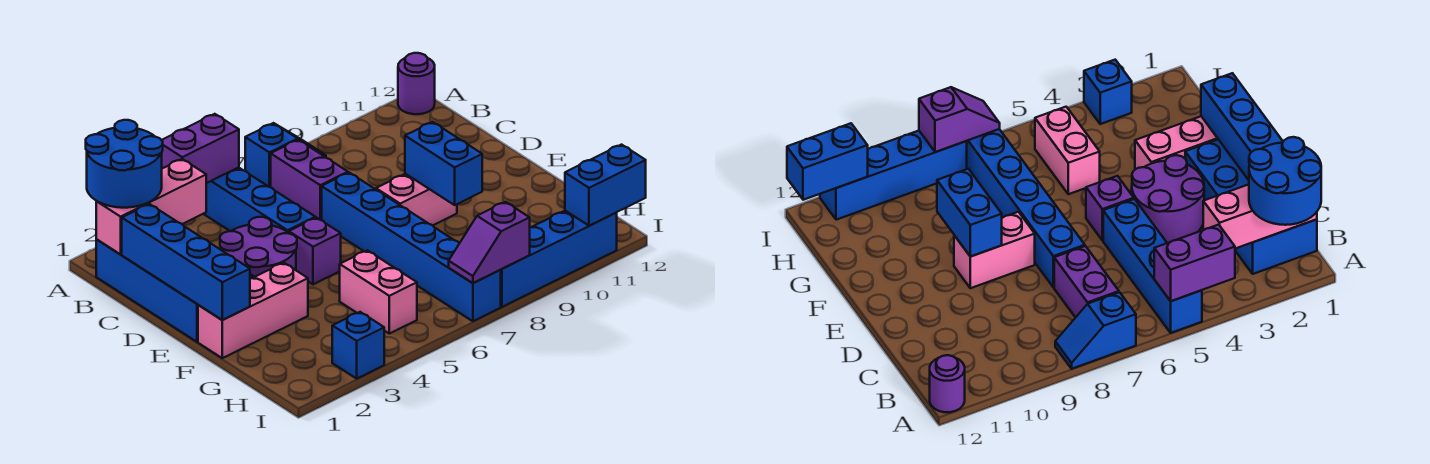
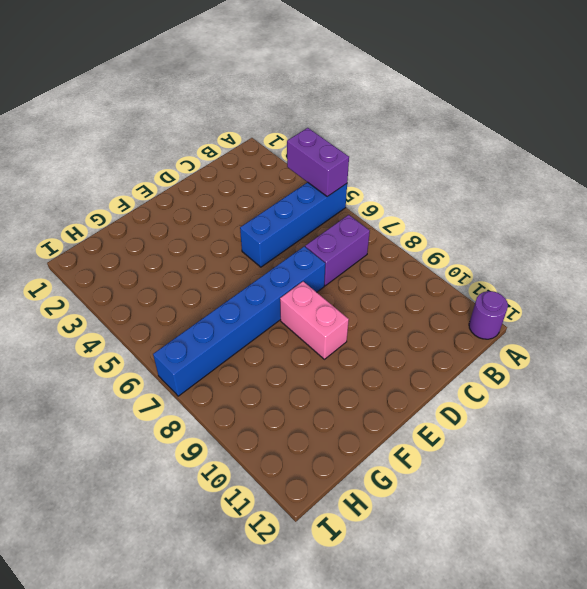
none -> blue slope A7:A8 level 1 top 7
none -> blue brick B1:E2 level 1
none -> purple round brick D3:E4 level 1

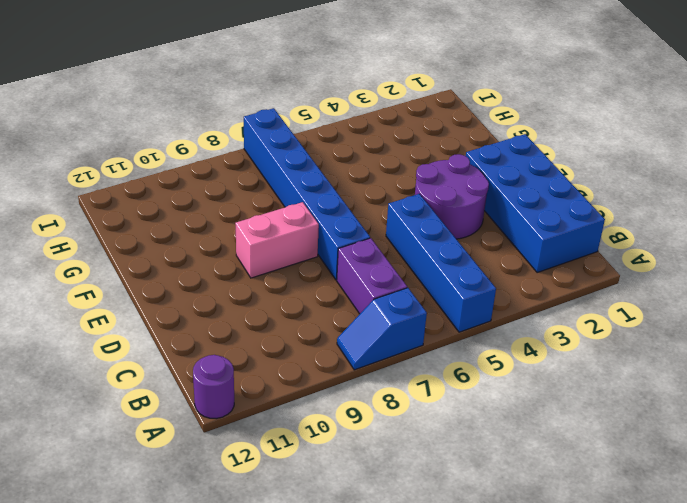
none -> purple brick E5 level 1
none -> pink brick F1:F3 level 1
none -> pink brick G5:H5 level 1

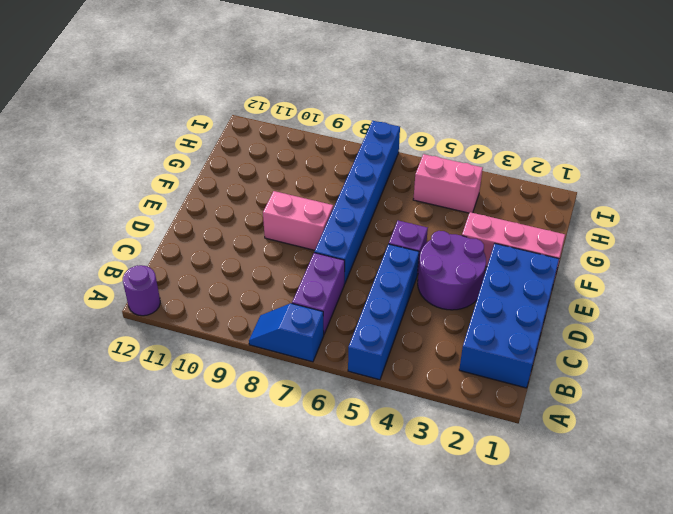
pink brick H4:H5 level 1 -> pink brick G5:H5 level 1
none -> blue brick I3 level 1
none -> blue brick I8:I11 level 1
none -> purple brick A4:A5 level 2

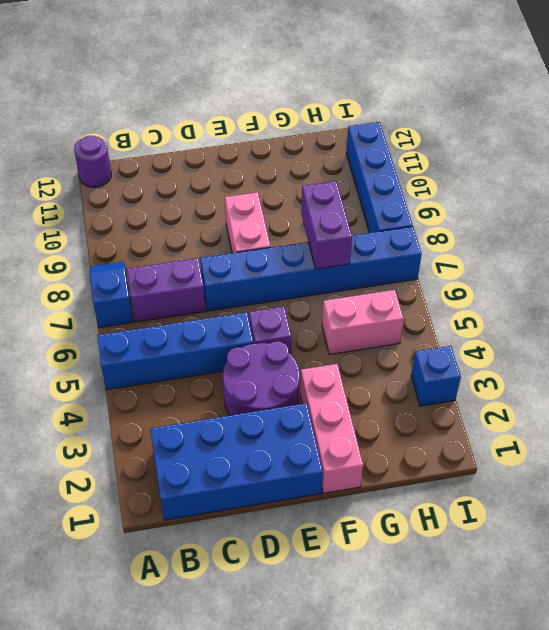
purple brick G7:G8 level 2 -> purple brick A4:A5 level 2
none -> pink brick B1:B3 level 2
none -> blue brick C1:F1 level 2
none -> blue brick E9:F9 level 2

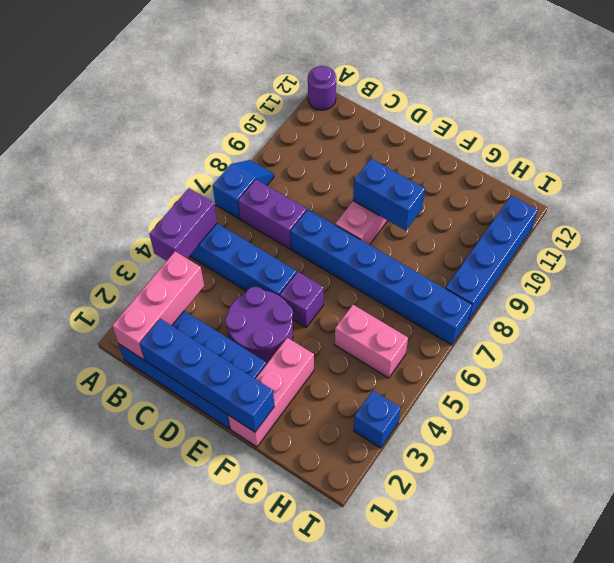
none -> purple slope I7:I8 level 2 top 8
none -> blue brick I11:I12 level 2
none -> blue round brick A1:B2 level 3

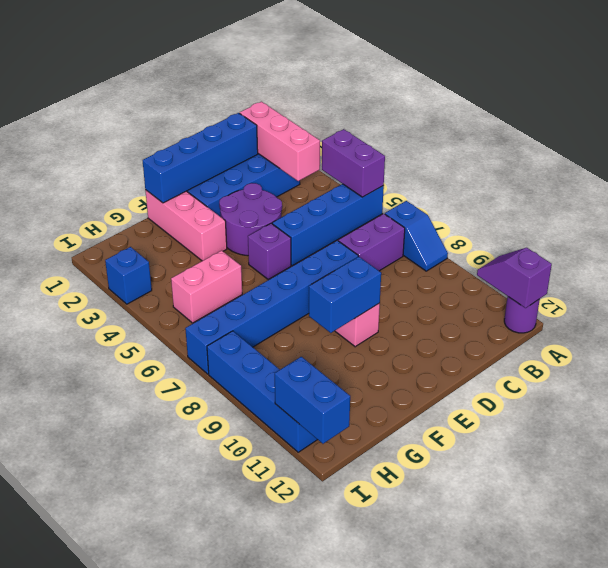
purple slope A11:A12 level 2 top 12 -> purple slope I7:I8 level 2 top 8
none -> blue round brick A1:B2 level 3

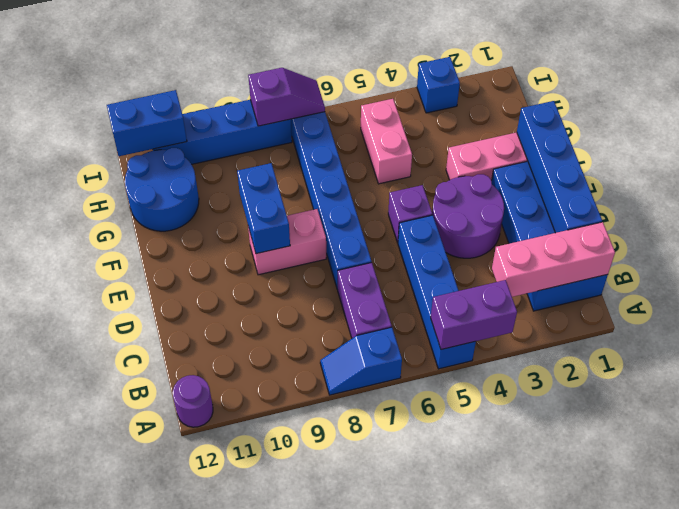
blue round brick G11:H12 level 1 -> blue round brick A1:B2 level 3

